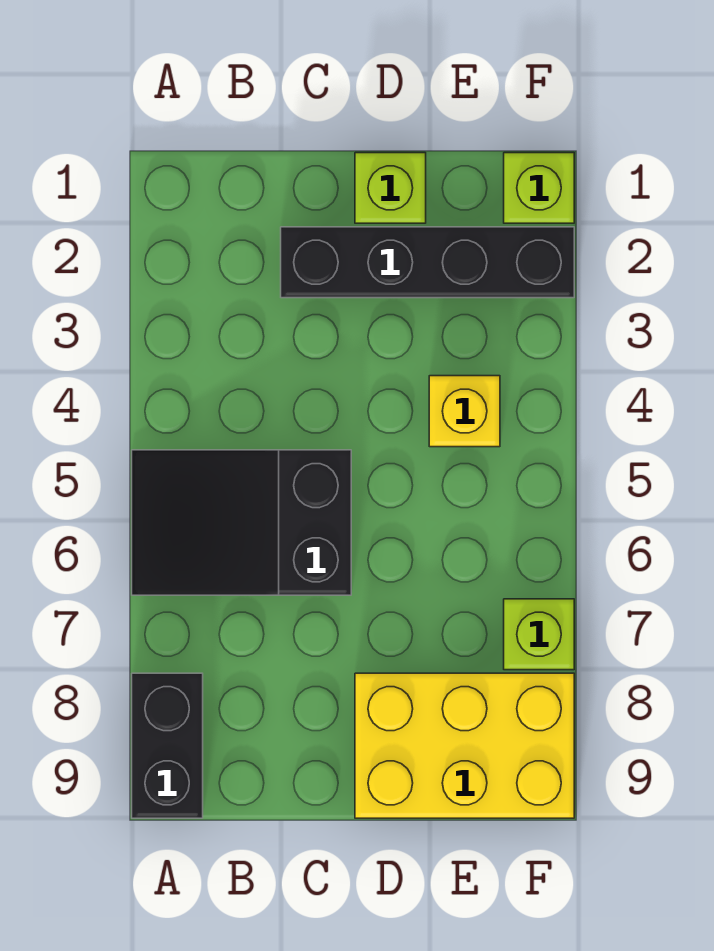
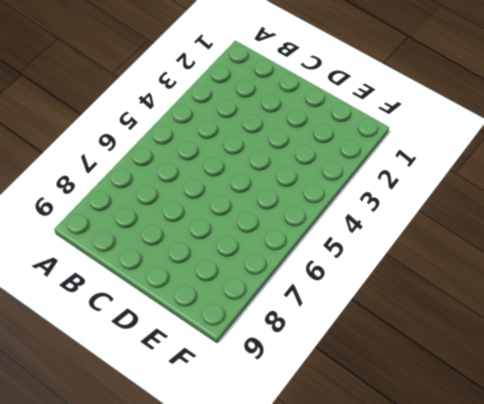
none -> black slope A5:C6 level 1 top C
none -> black brick A8:A9 level 1

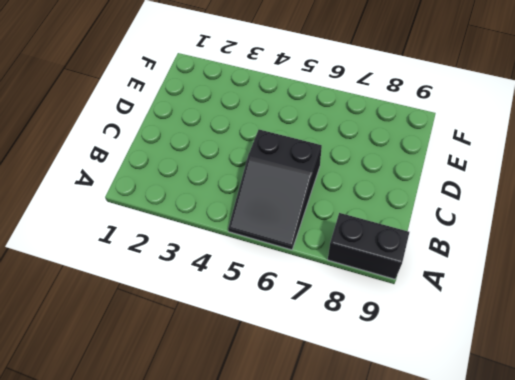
none -> black brick C2:F2 level 1
none -> lime brick D1 level 1

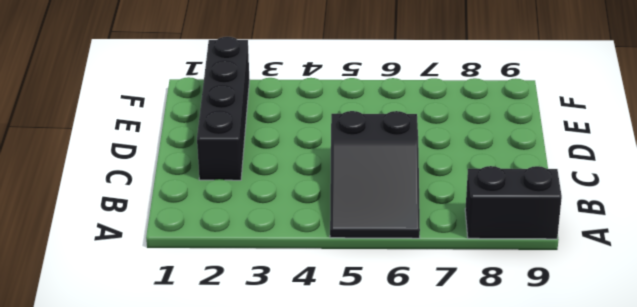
none -> lime brick D1 level 1
none -> yellow brick D8:F9 level 1

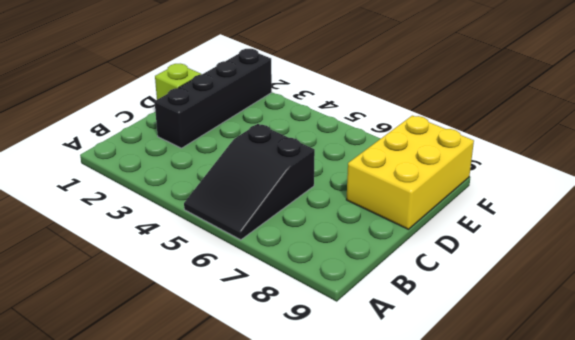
none -> black brick A8:A9 level 1
none -> yellow brick E4 level 1

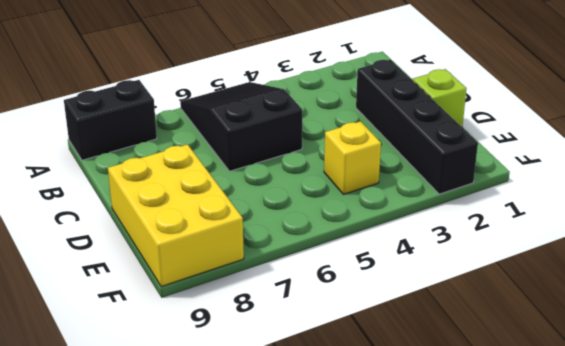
none -> lime brick F1 level 1
none -> lime brick F7 level 1

